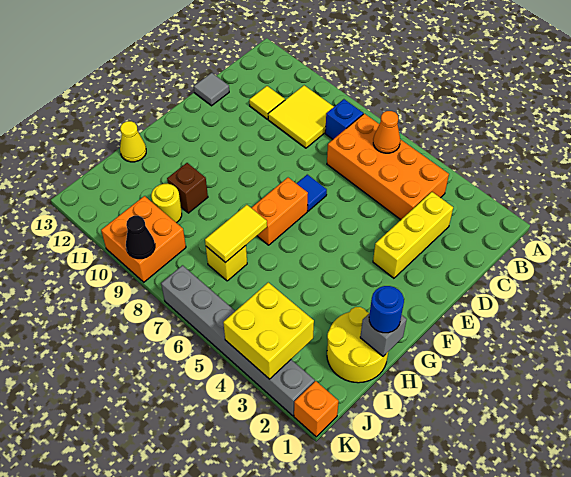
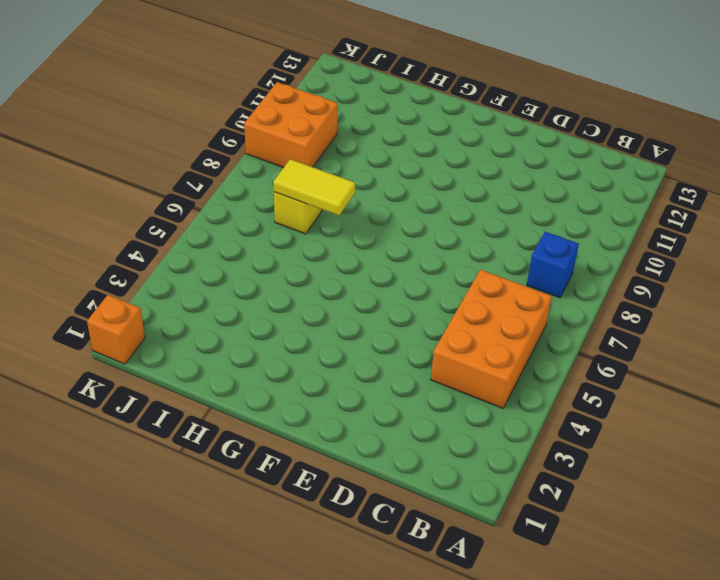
orange brick B4:C6 level 1 -> orange brick B4:C7 level 1
none -> yellow tile B9:C10 level 1
none -> yellow brick C3:E3 level 1
none -> yellow tile C11 level 1

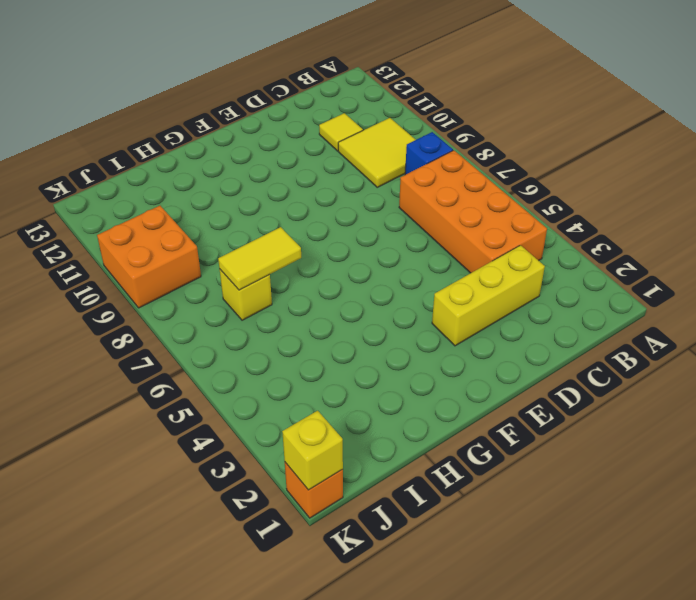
yellow brick K1 level 2 -> none
none -> grey tile D13 level 1
none -> blue tile E7 level 1
none -> orange brick F7:G7 level 1

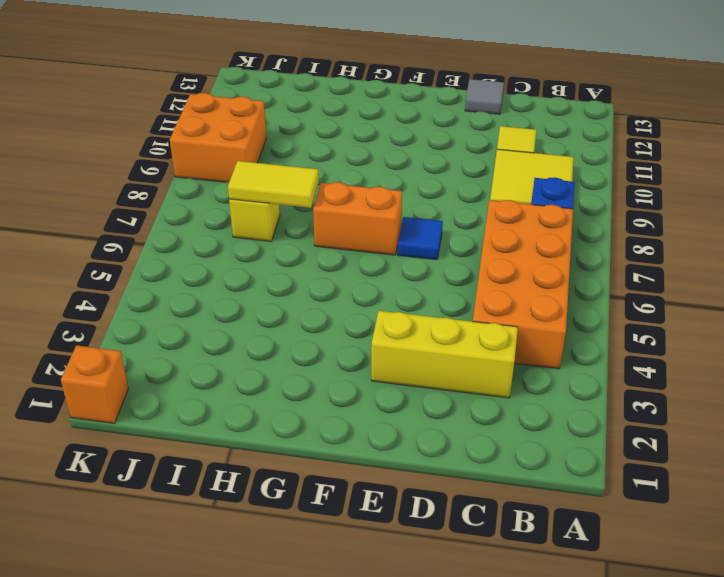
none -> yellow round brick H1:I2 level 1
none -> brown brick H10 level 1
none -> yellow cone H13 level 1

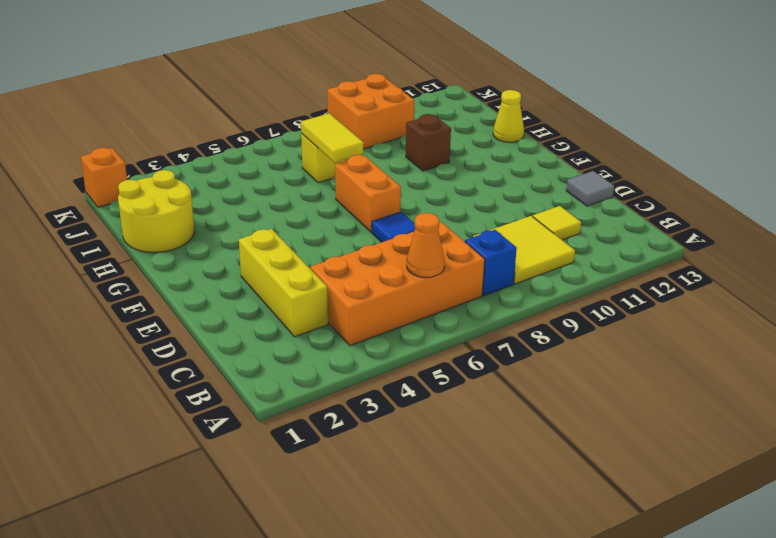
none -> yellow round brick I10 level 1
none -> grey brick K2:K7 level 1
none -> grey brick H1 level 2

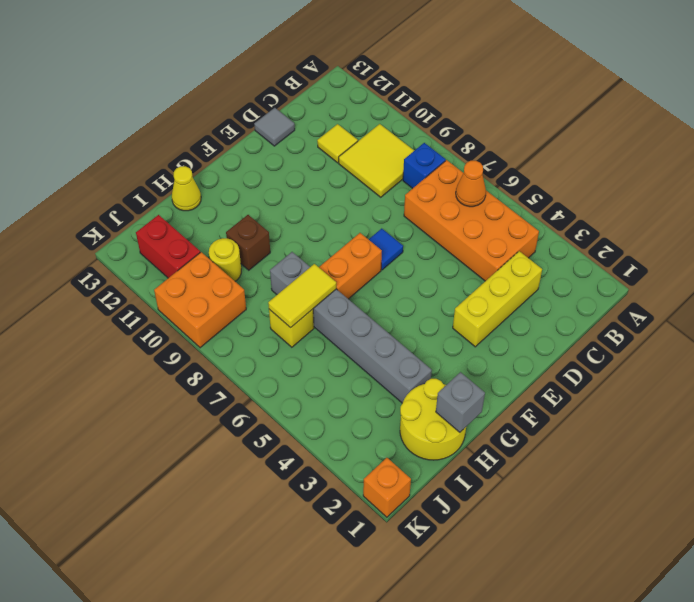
grey brick H3:H8 level 1 -> grey brick K2:K7 level 1
red brick J11:J12 level 1 -> none
none -> yellow brick J3:K4 level 2
none -> black cone K9 level 2
none -> blue round brick H1 level 3

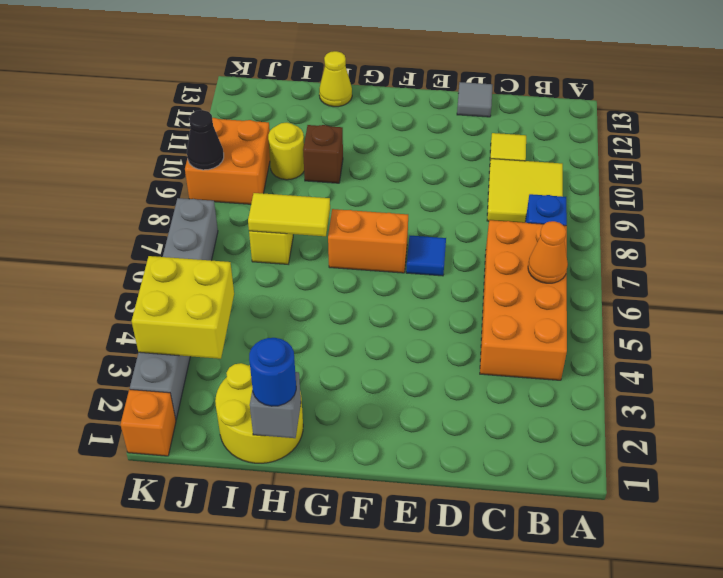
none -> yellow brick C3:E3 level 1

